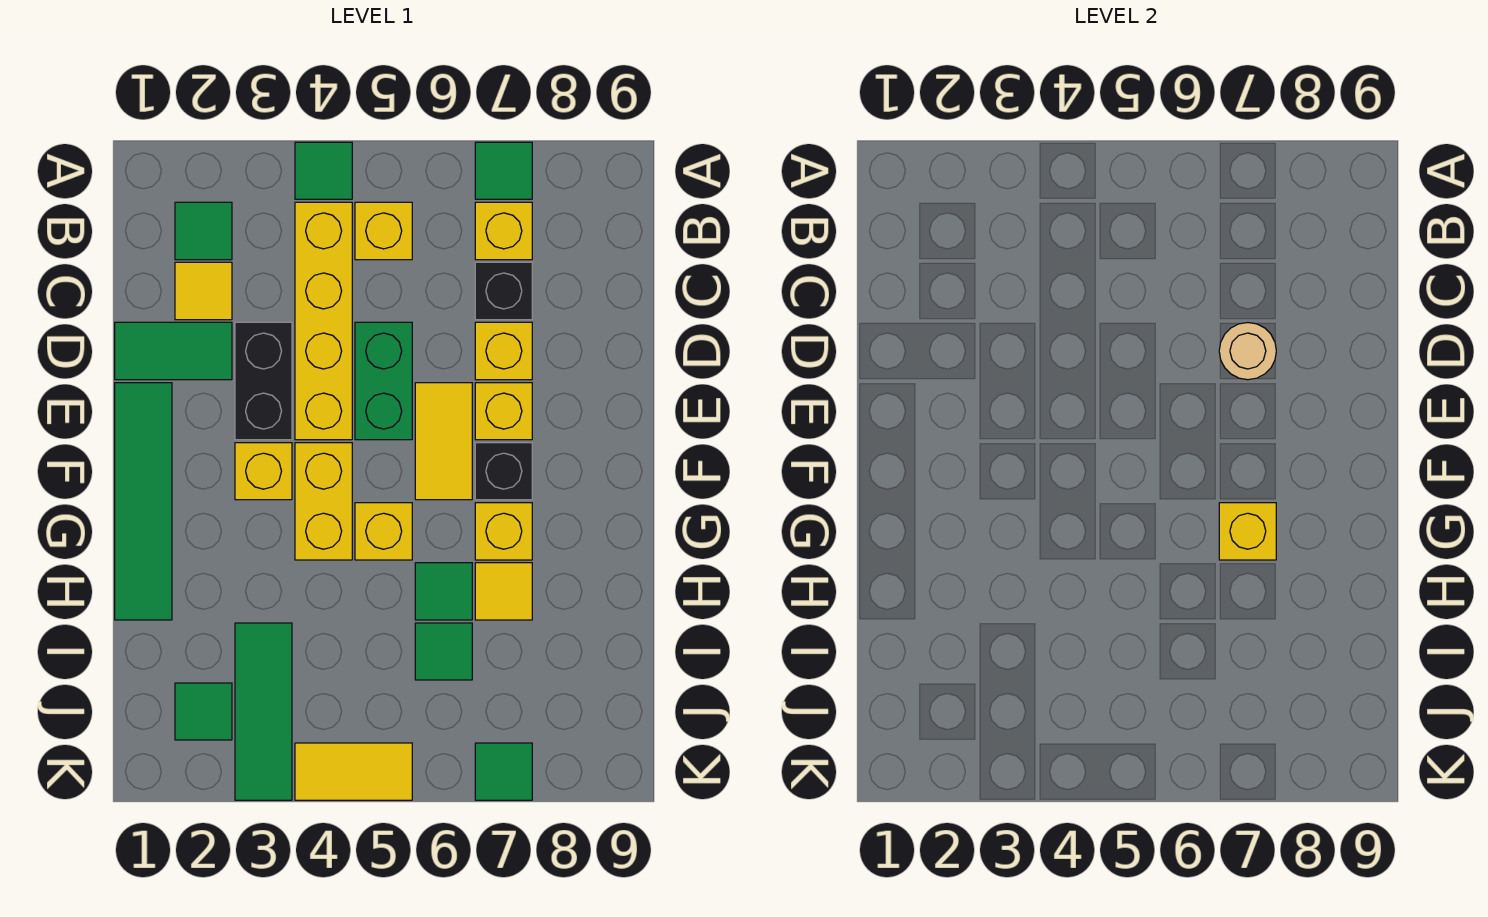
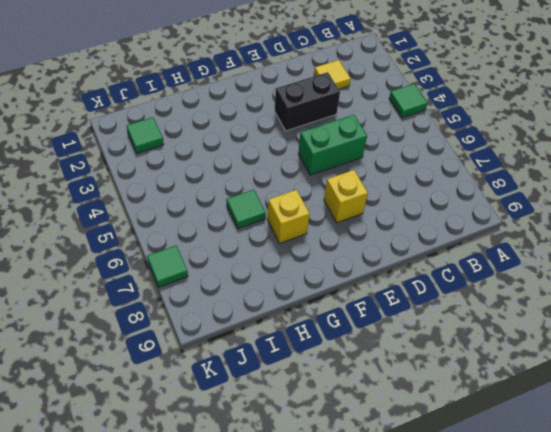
none -> green tile A7 level 1
none -> green tile B2 level 1
none -> yellow brick B4:E4 level 1

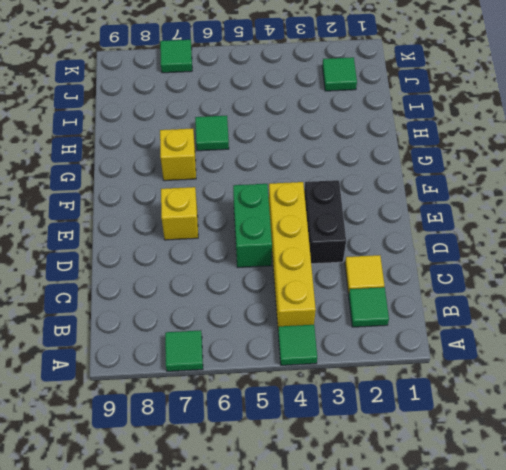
none -> yellow brick B5 level 1
none -> yellow brick B7 level 1
none -> black brick C7 level 1

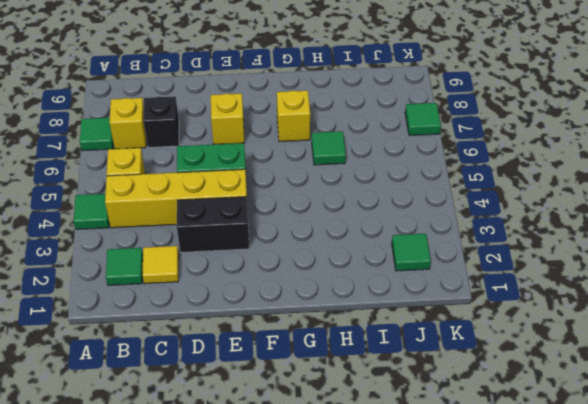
none -> green tile D1:D2 level 1
none -> yellow brick D7 level 1
none -> green tile E1:H1 level 1

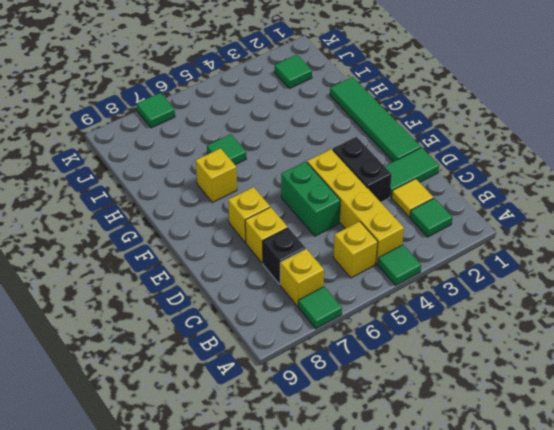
none -> yellow tile E6:F6 level 1
none -> yellow brick F3 level 1
none -> yellow brick F4:G4 level 1

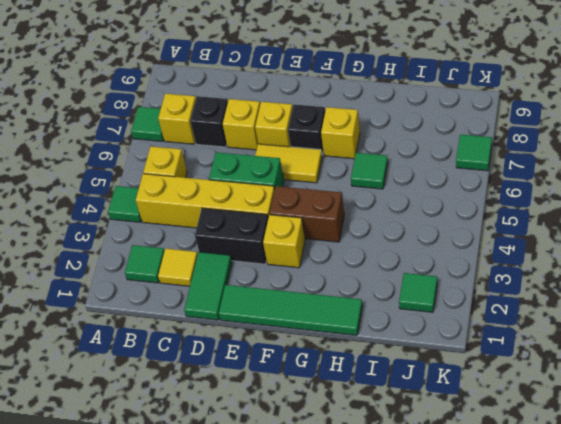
brown brick F4:G4 level 1 -> yellow brick F4:G4 level 1
none -> yellow brick G5 level 1
none -> yellow tile H7 level 1
none -> green tile I3:K3 level 1

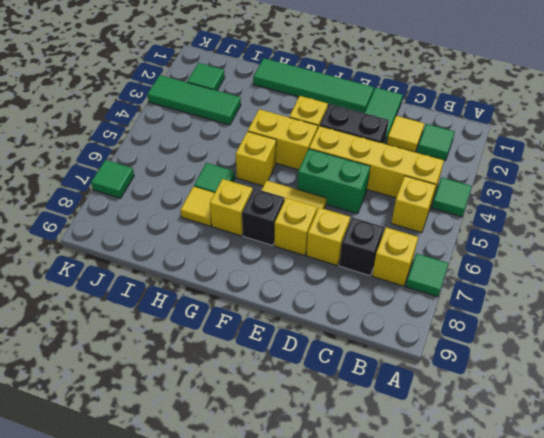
none -> green tile I6 level 1
none -> yellow tile K4:K5 level 1
none -> tan round brick D7 level 2

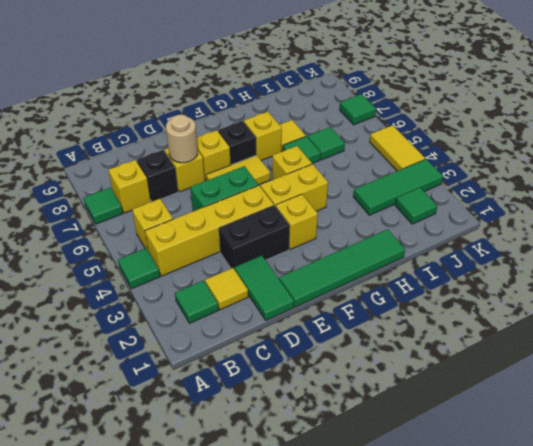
none -> yellow brick G7 level 2

